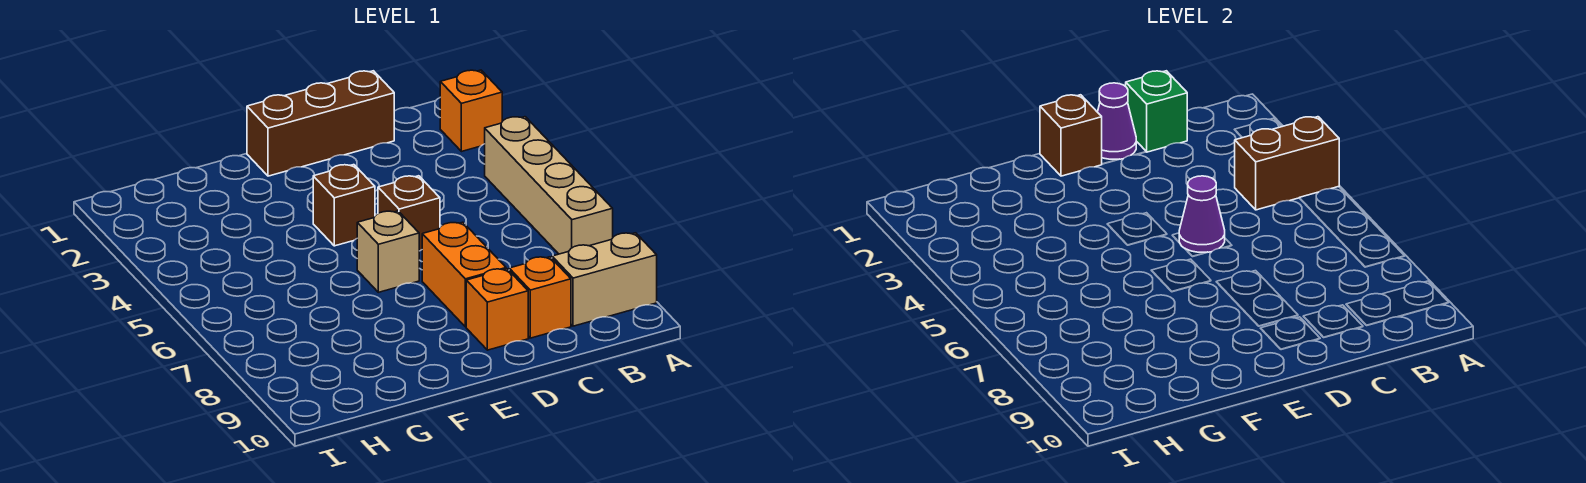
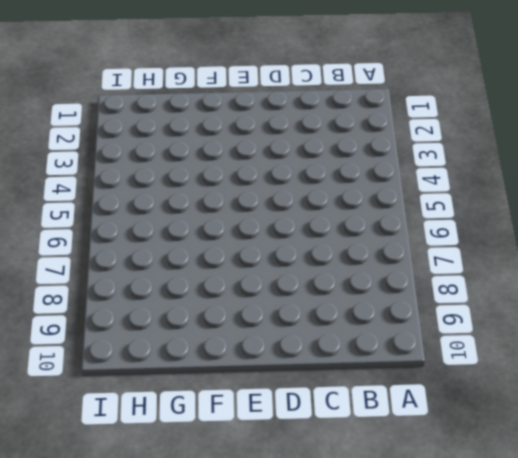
none -> orange brick A2 level 1
none -> tan brick A4:A7 level 1
none -> tan brick A9:B9 level 1

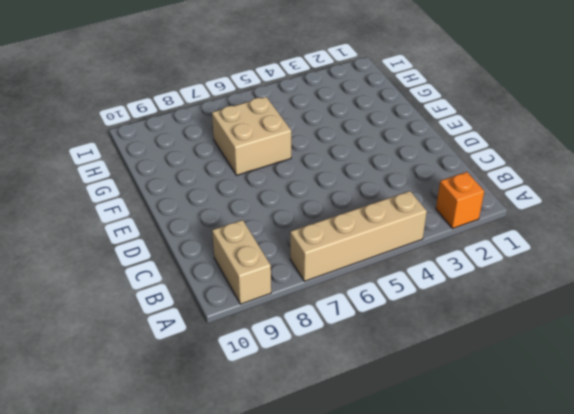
tan brick F6:G7 level 1 -> none
none -> brown brick C1:E1 level 1
none -> orange brick C9 level 1
none -> brown brick D5 level 1

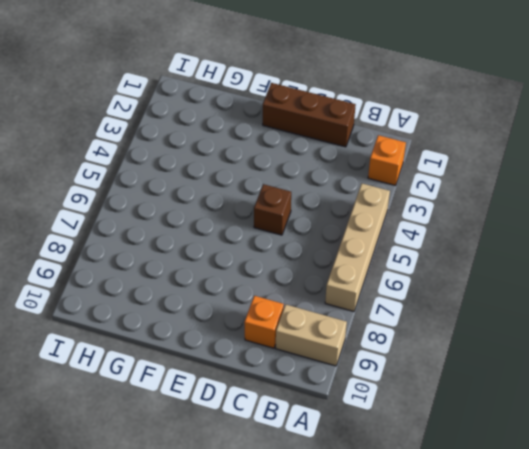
none -> orange brick D7:D8 level 1
none -> orange brick D9 level 1
none -> brown brick E4 level 1

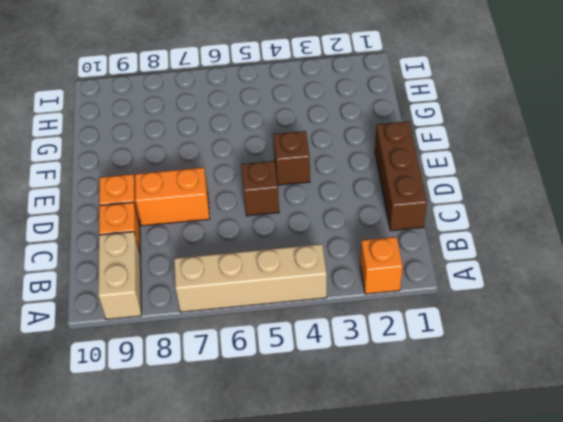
none -> tan brick E6 level 1
none -> brown brick A4:B4 level 2
none -> green brick C1 level 2

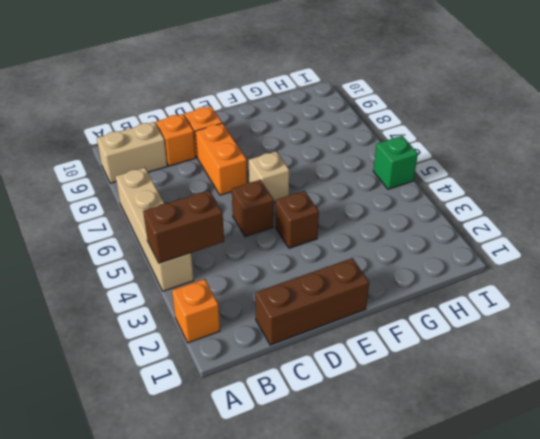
green brick I5 level 1 -> green brick C1 level 2
none -> purple cone D1 level 2
none -> purple cone D5 level 2
none -> brown brick E1 level 2

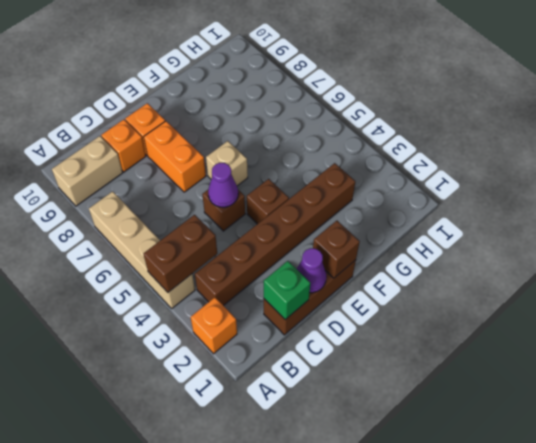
brown brick B3:G3 level 1 -> none

